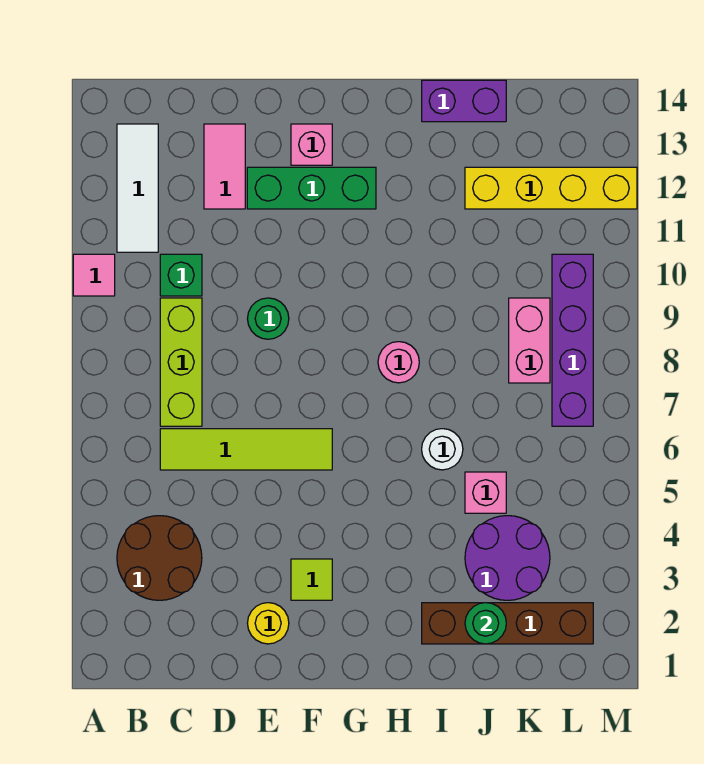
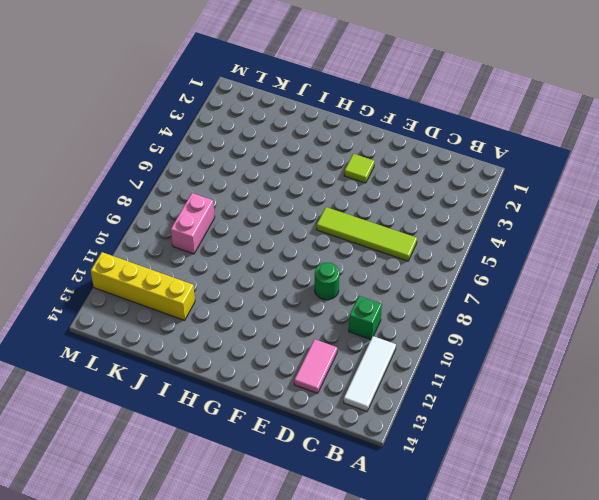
none -> pink tile A10 level 1
none -> brown round brick B3:C4 level 1
none -> lime brick C7:C9 level 1

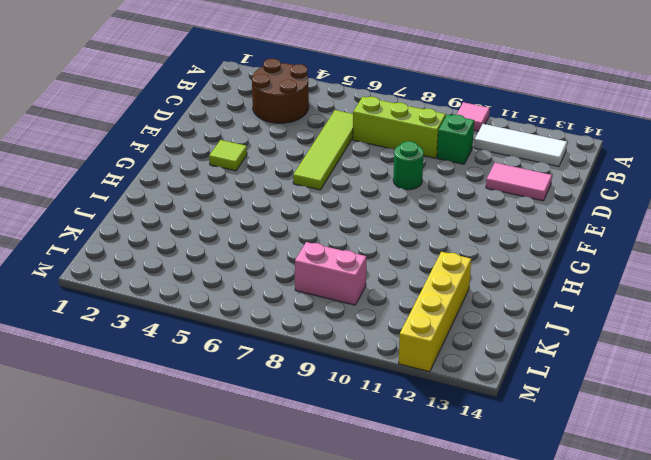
none -> yellow round brick E2 level 1
none -> green brick E12:G12 level 1
none -> pink brick F13 level 1

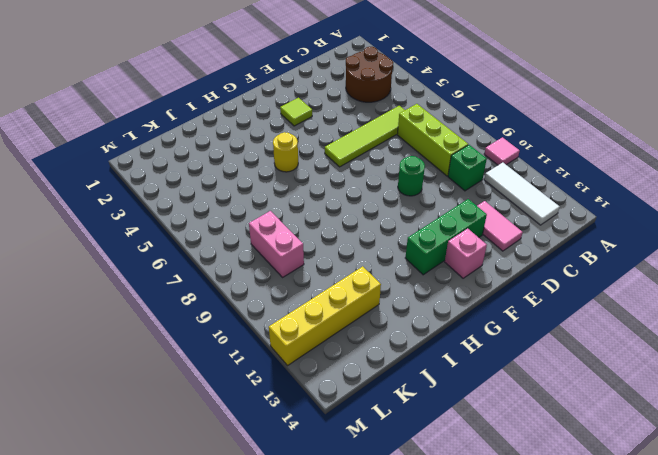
yellow round brick H5 level 1 -> yellow round brick E2 level 1
none -> pink round brick H8 level 1
none -> brown brick I2:L2 level 1
none -> white round brick I6 level 1

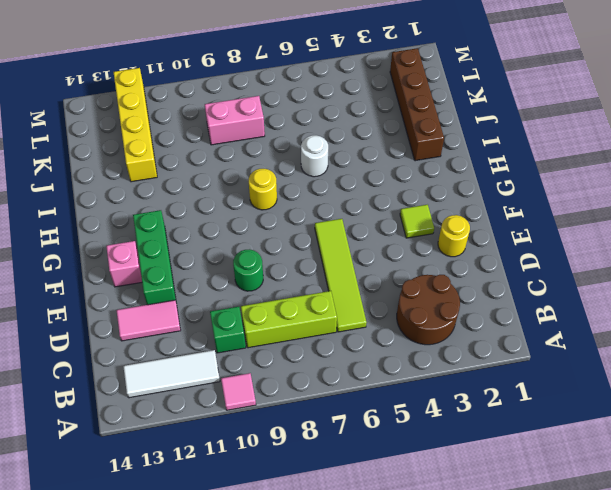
yellow round brick H8 level 1 -> pink round brick H8 level 1
none -> purple brick I14:J14 level 1
none -> purple round brick J3:K4 level 1
none -> pink brick J5 level 1

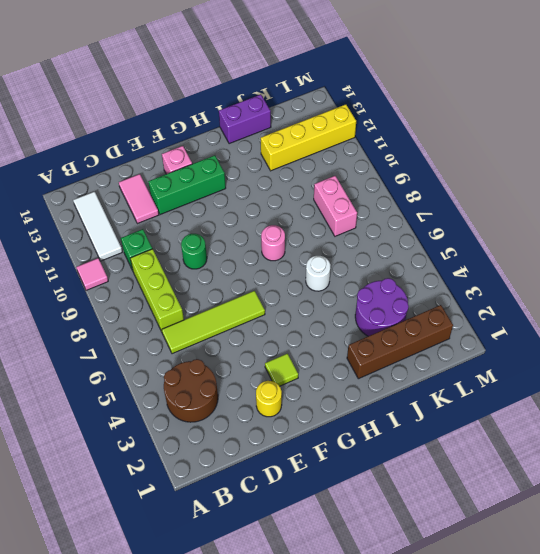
none -> pink brick J5 level 1
none -> purple brick L7:L10 level 1
none -> green round brick J2 level 2

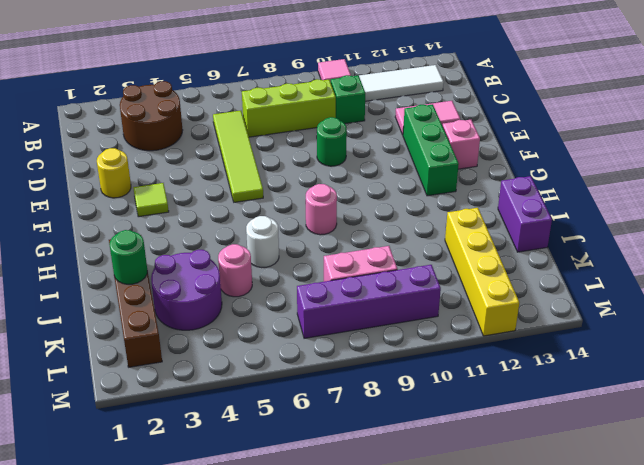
pink round brick J5 level 1 -> pink brick J5 level 1

